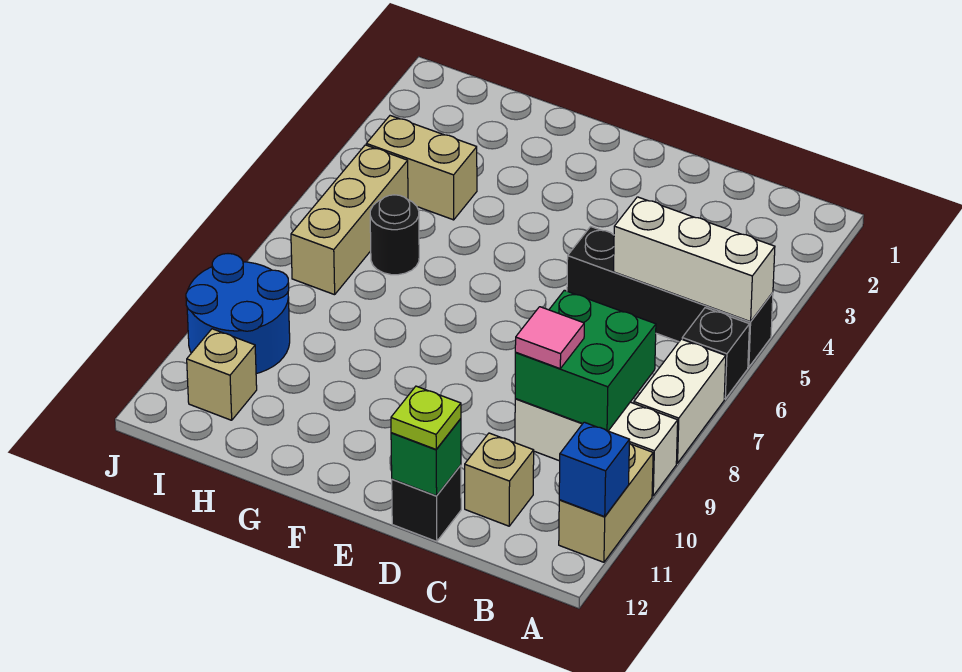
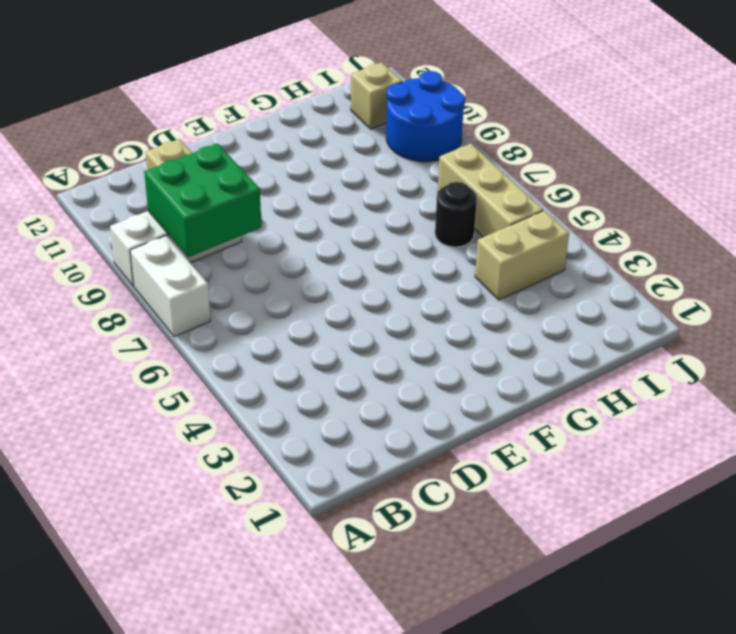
none -> black brick A5:D5 level 1
none -> black brick A6 level 1
none -> tan brick A10:A11 level 1

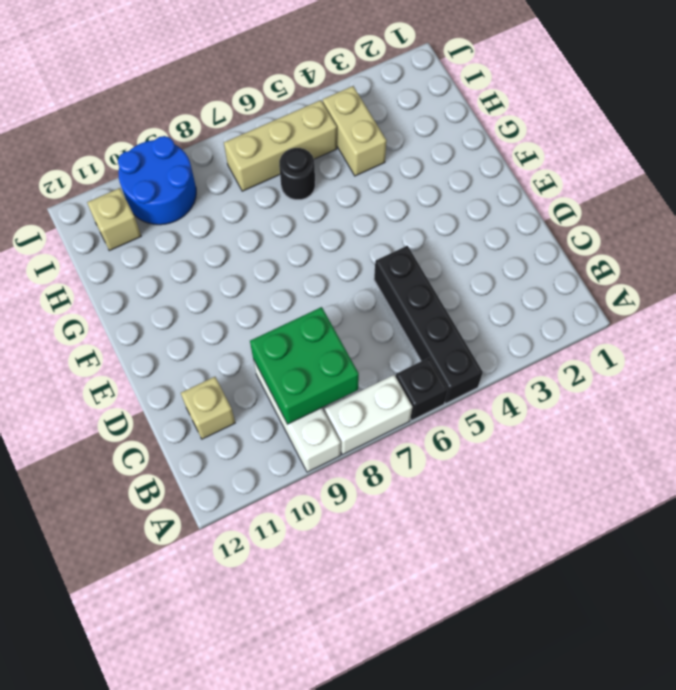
none -> tan brick A10:A11 level 1
none -> black brick D12 level 1
none -> white brick A5:C5 level 2

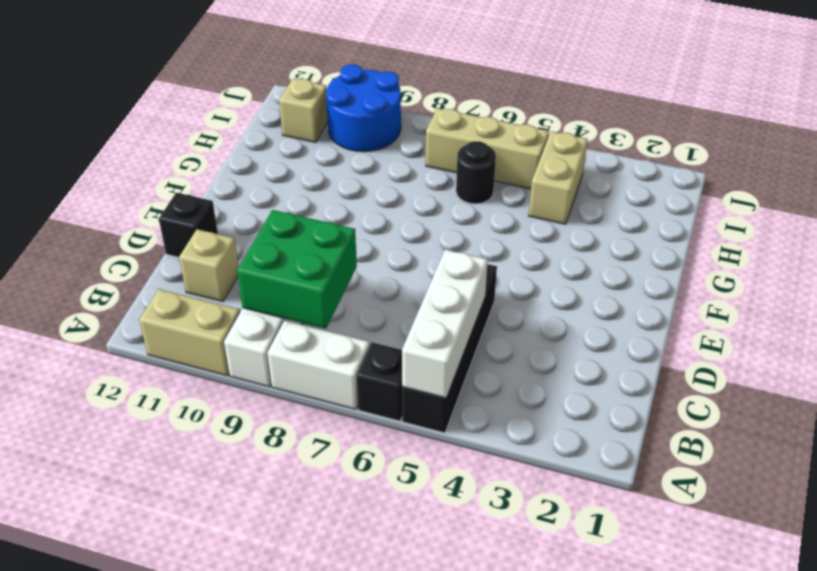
none -> blue brick A11 level 2
none -> green brick D12 level 2
none -> pink tile C9 level 3

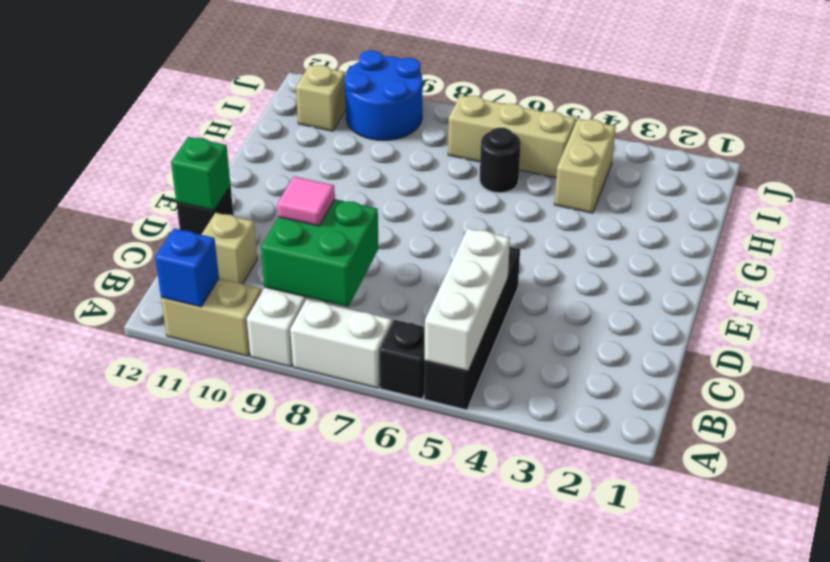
none -> lime plate D12 level 3

